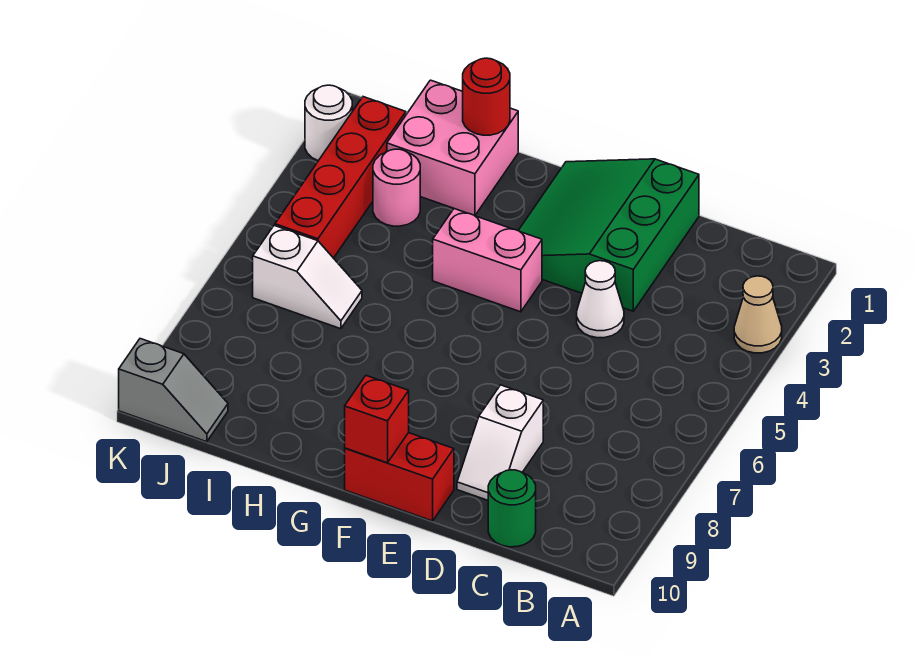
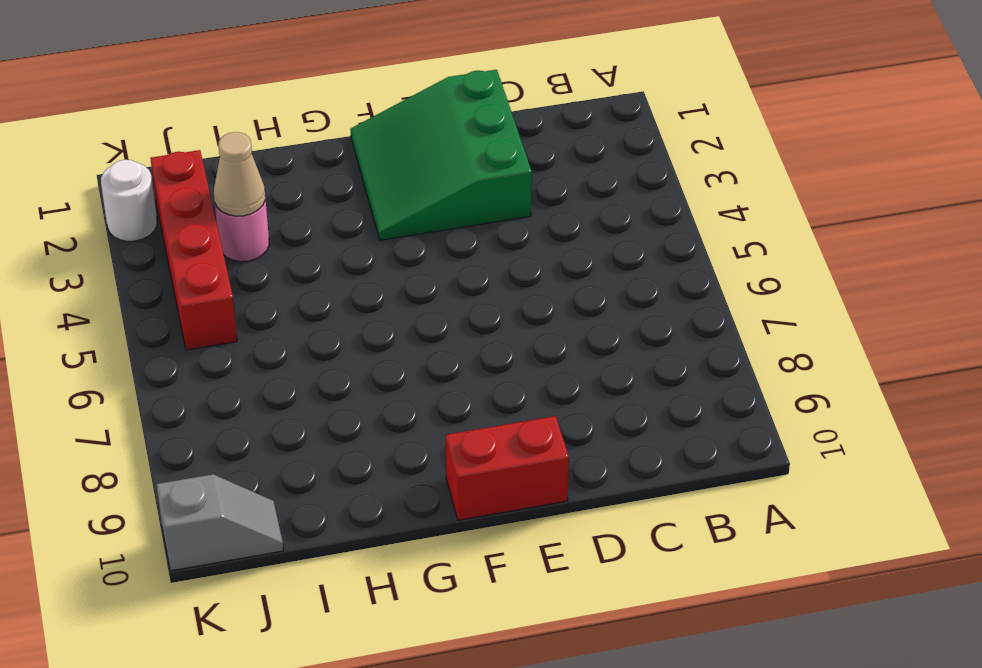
tan cone I3 level 2 -> tan cone A3 level 1
none -> green round brick C10 level 1
none -> white cone D4 level 1
none -> white slope D8:D9 level 1 top 8

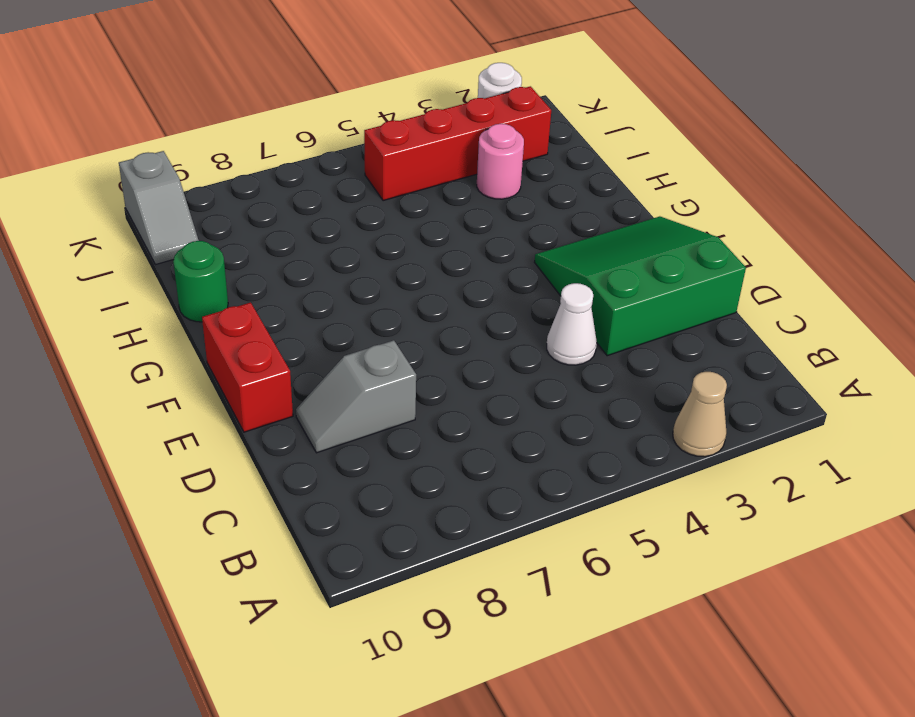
grey slope D8:D9 level 1 top 8 -> white slope D8:D9 level 1 top 8
green round brick H10 level 1 -> green round brick C10 level 1
none -> pink brick F4:G4 level 1
none -> pink brick H1:I2 level 1
none -> white slope I6:J6 level 1 top J

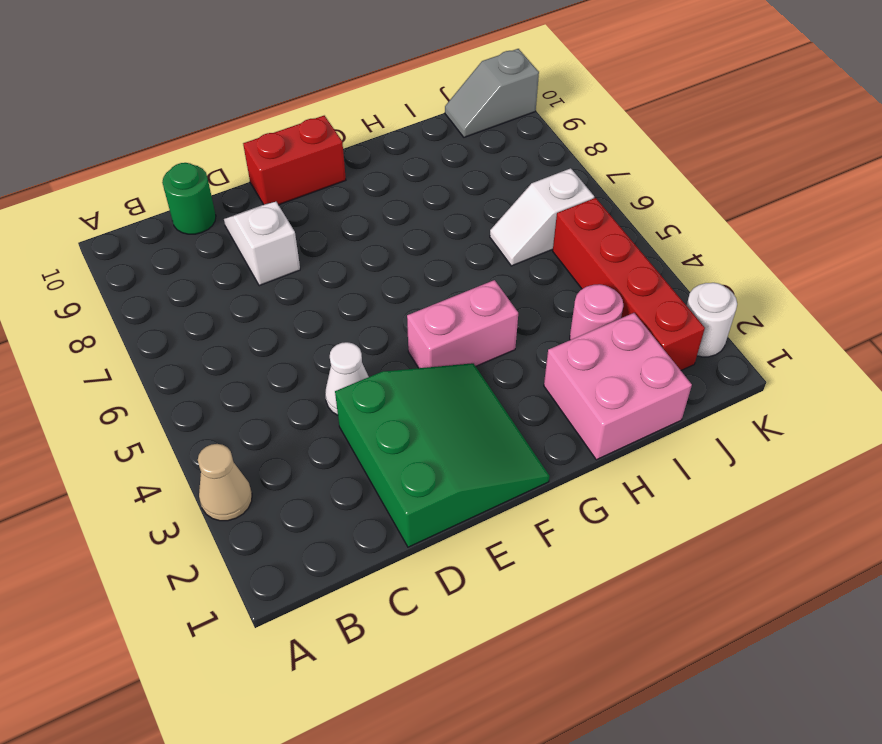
none -> red brick F10 level 2
none -> red round brick H1 level 2

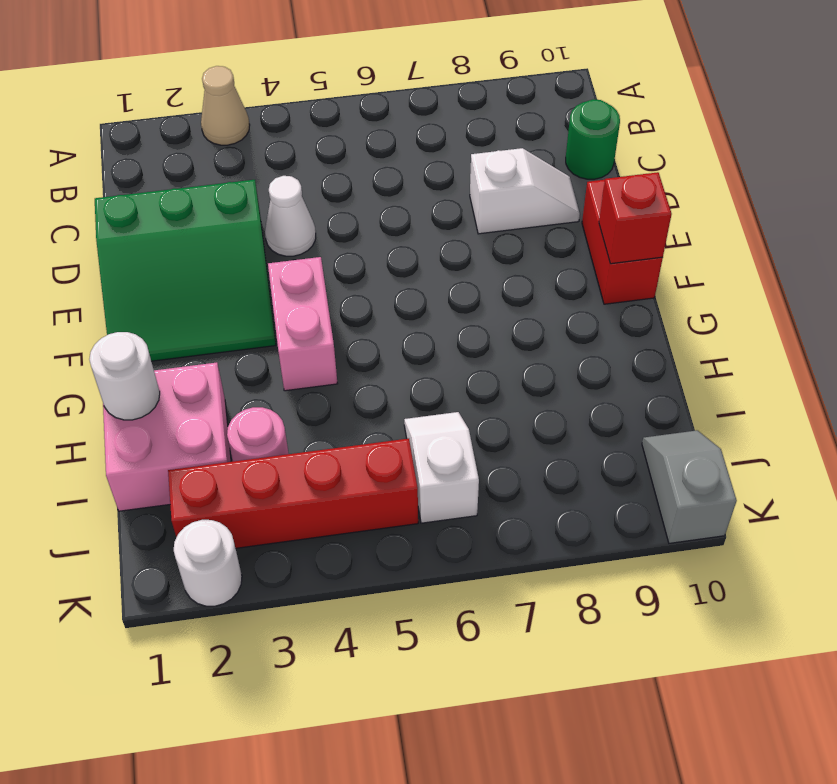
white round brick H1 level 2 -> red round brick H1 level 2

